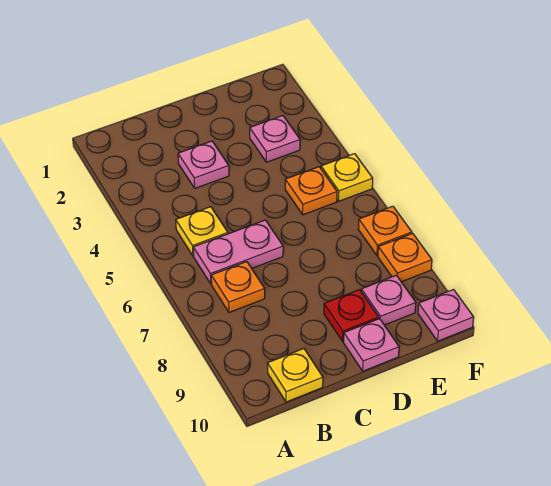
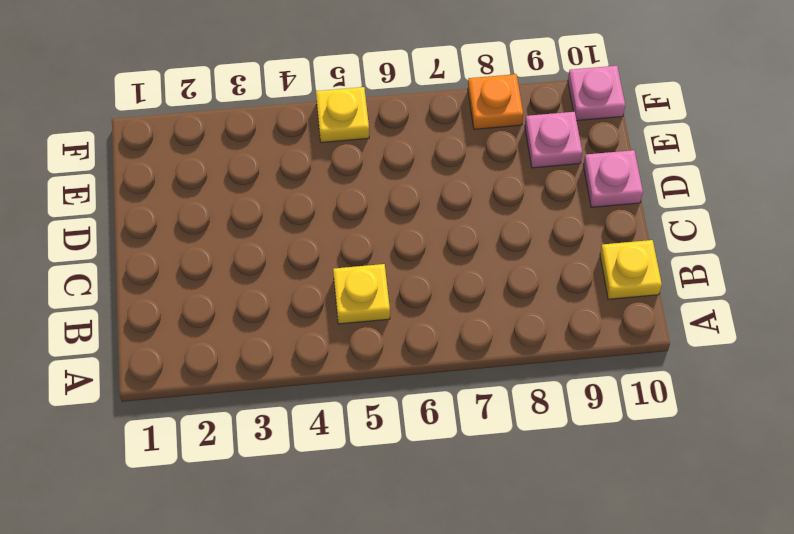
none -> pink plate B6:C6 level 1
none -> orange plate B7 level 1
none -> pink plate C3 level 1

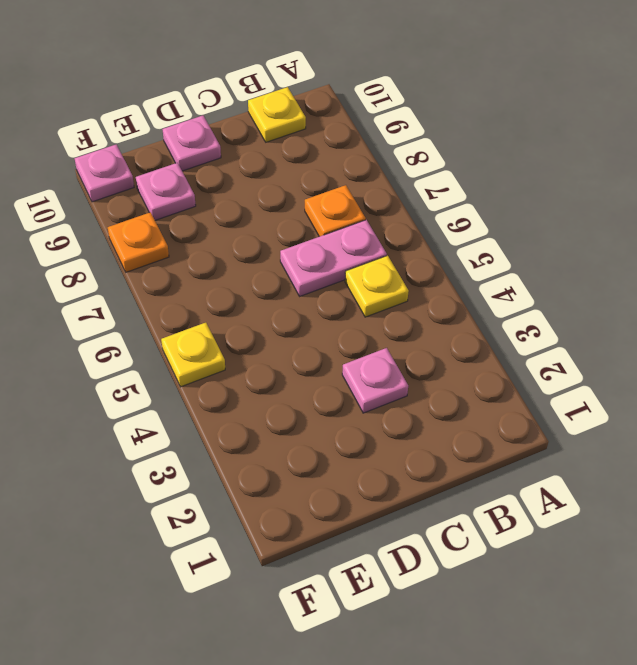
none -> red plate D9 level 1
none -> pink plate E3 level 1
none -> orange plate E5 level 1

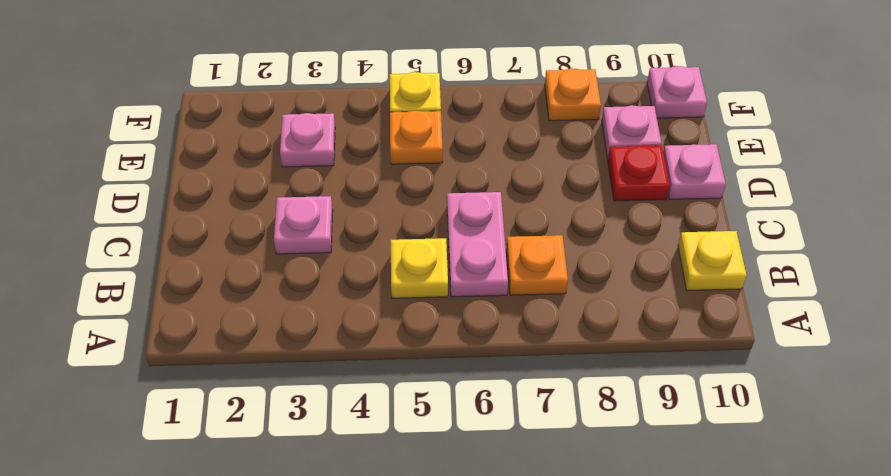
none -> orange plate F7 level 1

